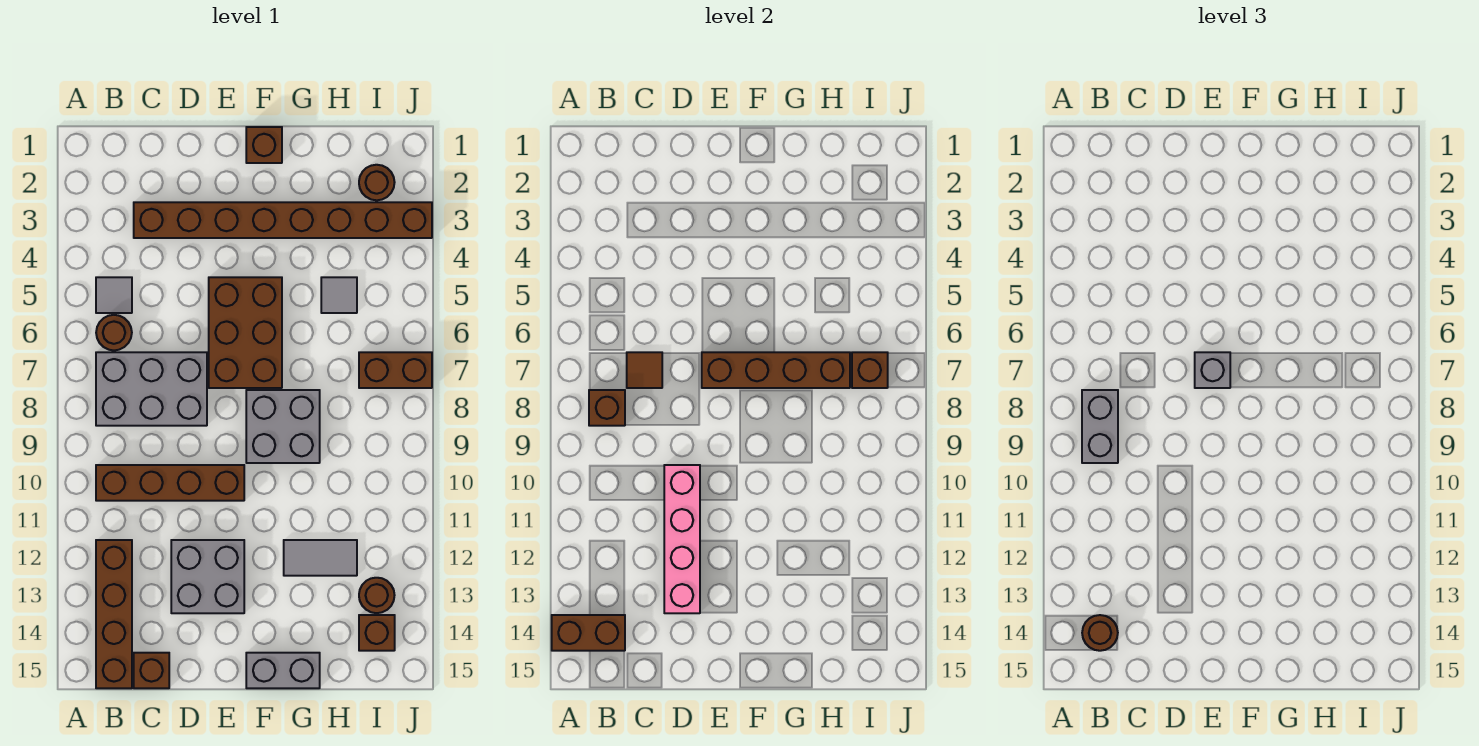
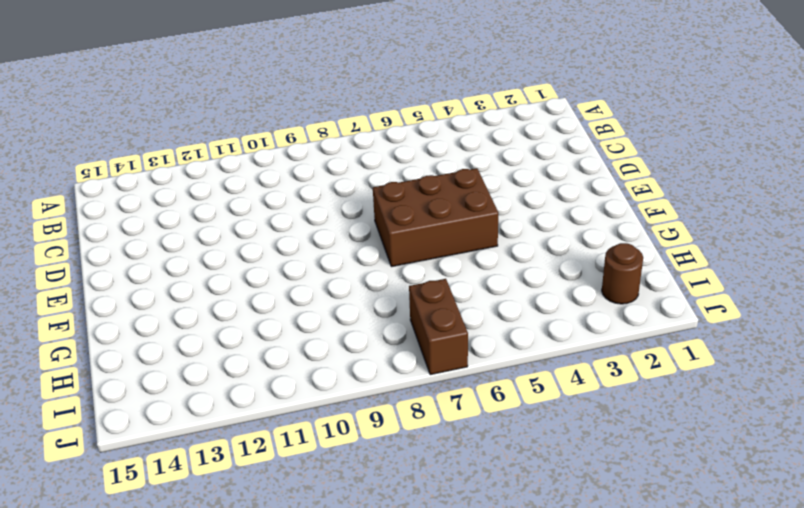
none -> grey tile B5 level 1
none -> brown round brick B6 level 1
none -> grey brick B7:D8 level 1

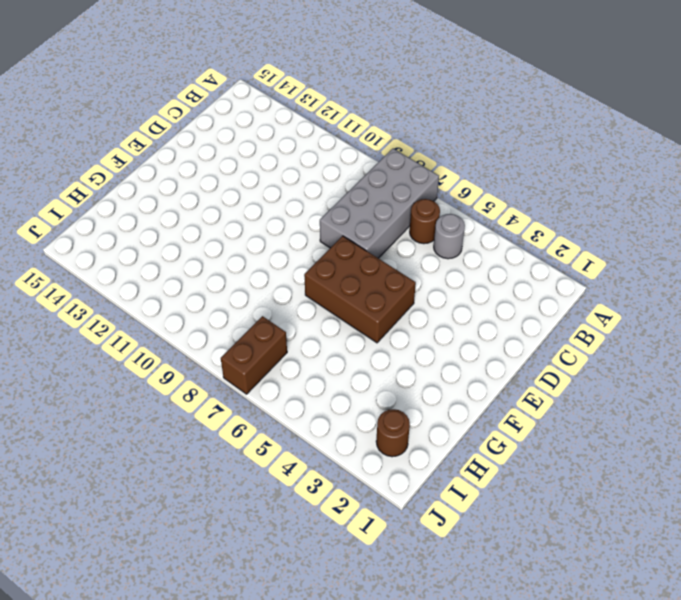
grey brick A7:D8 level 1 -> grey brick B7:D8 level 1
grey round brick B5 level 1 -> grey tile B5 level 1
none -> brown brick B10:E10 level 1
none -> brown brick B12:B15 level 1
none -> brown brick C3:J3 level 1

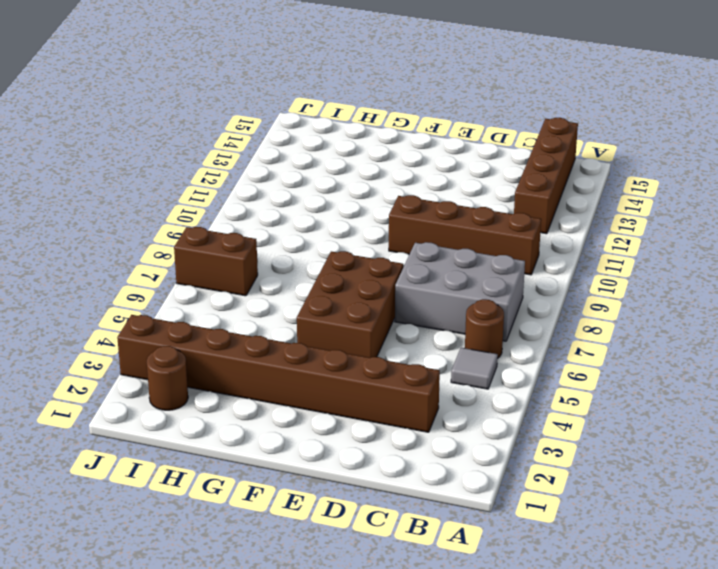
none -> brown brick C15 level 1
none -> grey brick D12:E13 level 1
none -> brown brick F1 level 1

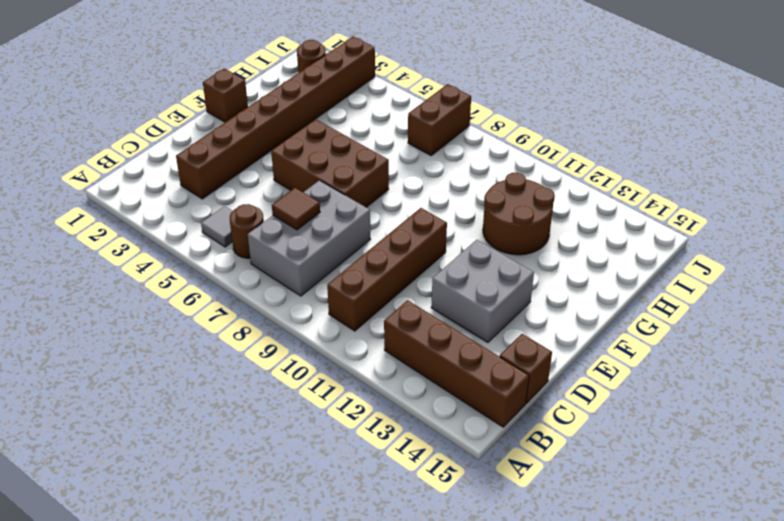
brown round brick G11:H12 level 1 -> grey tile G12:H12 level 1
none -> grey brick F8:G9 level 1
none -> grey brick F15:G15 level 1
none -> grey tile H5 level 1

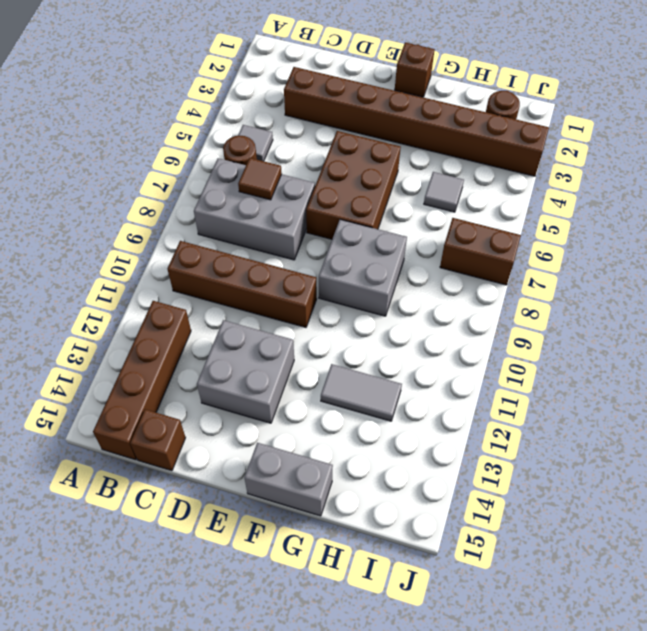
none -> brown round brick I13 level 1
none -> brown brick I14 level 1
none -> brown brick A14:B14 level 2

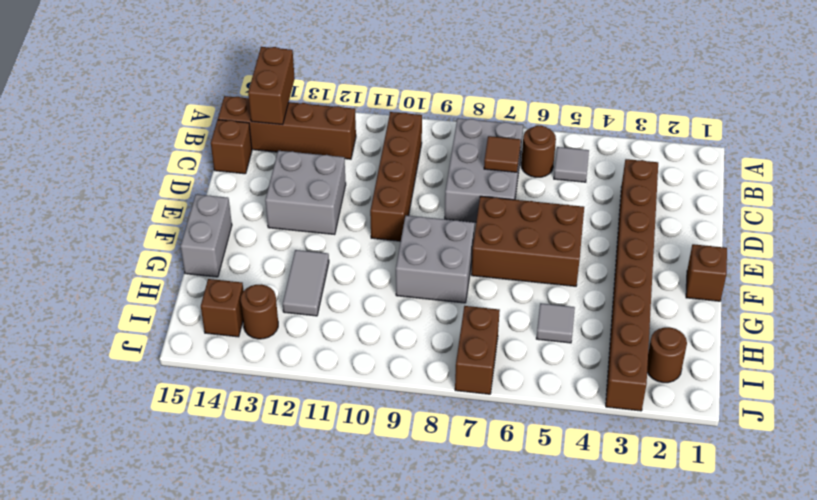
none -> brown brick B8 level 2
none -> pink brick D10:D13 level 2
none -> brown brick E7:H7 level 2

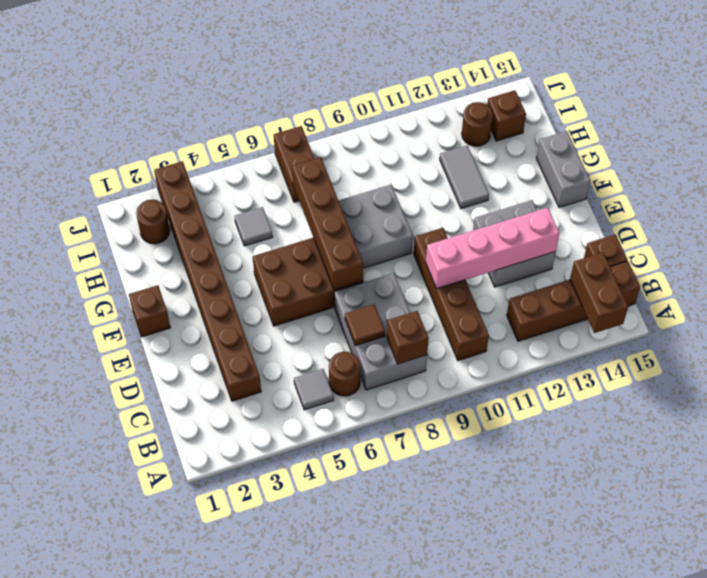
none -> brown brick I7 level 2
none -> grey brick B8:B9 level 3
none -> brown round brick B14 level 3

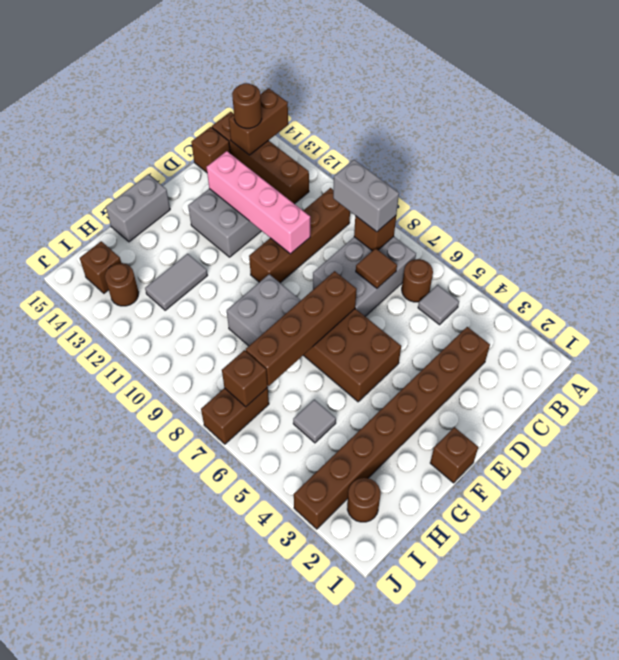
none -> grey brick E7 level 3

